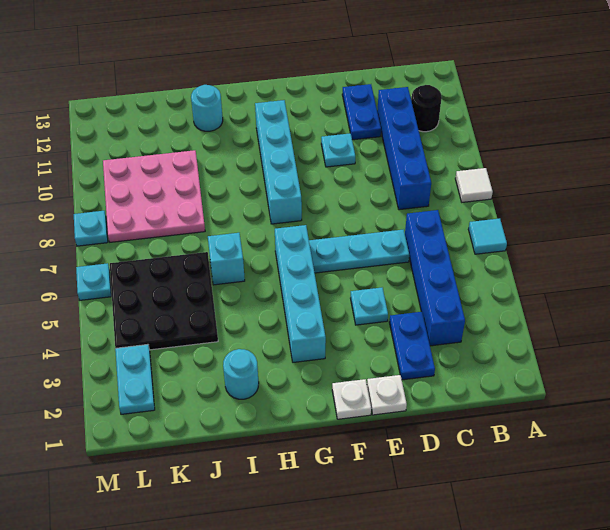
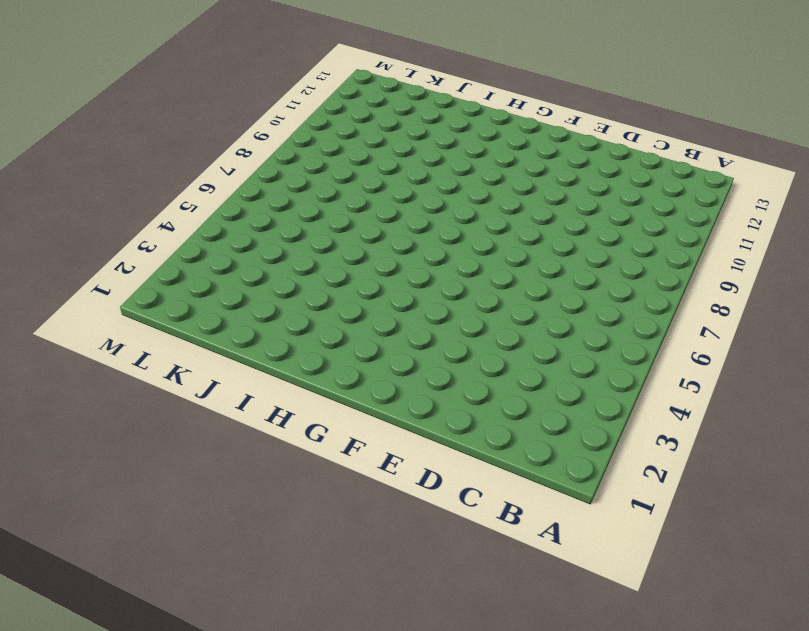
none -> cyan tile A6 level 1
none -> white tile A8 level 1
none -> black round brick B11 level 1

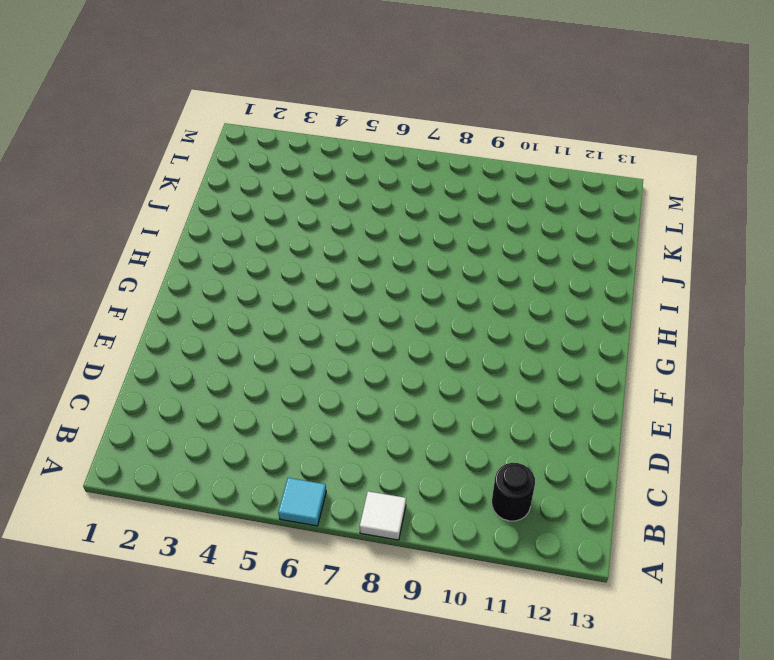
none -> blue brick C3:C6 level 1
none -> blue brick C8:C11 level 1
none -> blue plate D2:D3 level 1

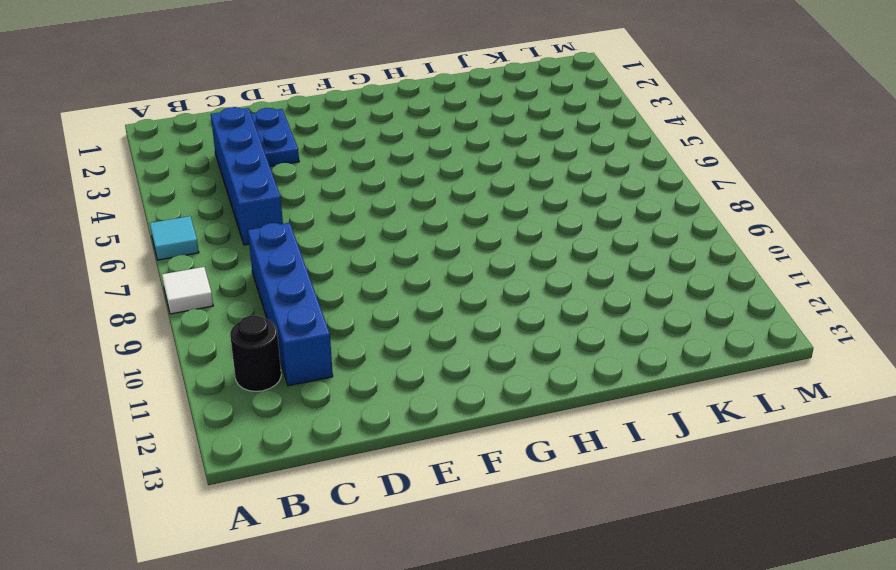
none -> cyan plate D6:F6 level 1
none -> blue plate D11:D12 level 1
none -> white plate E1 level 1

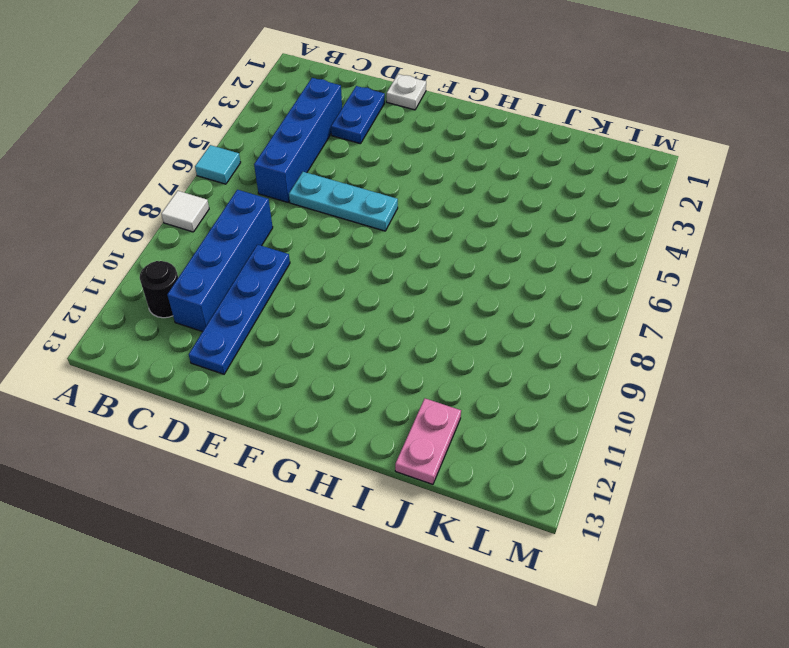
blue plate D9:D12 level 1 -> blue plate D11:D12 level 1
pink plate J12:J13 level 1 -> none
none -> cyan plate E4 level 1
none -> cyan plate E10 level 1
none -> white plate F1 level 1

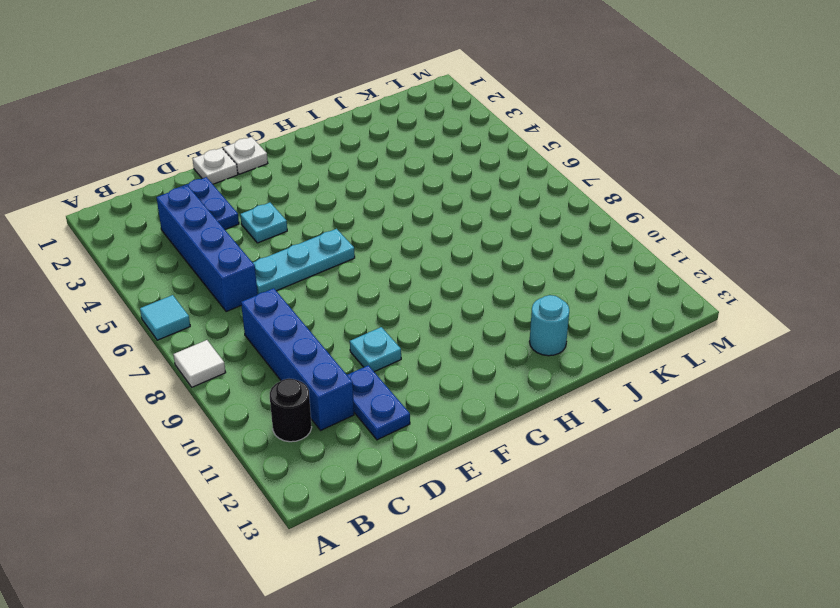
none -> cyan brick G3:G6 level 1
none -> cyan brick G8:G11 level 1
none -> cyan round brick I2 level 1

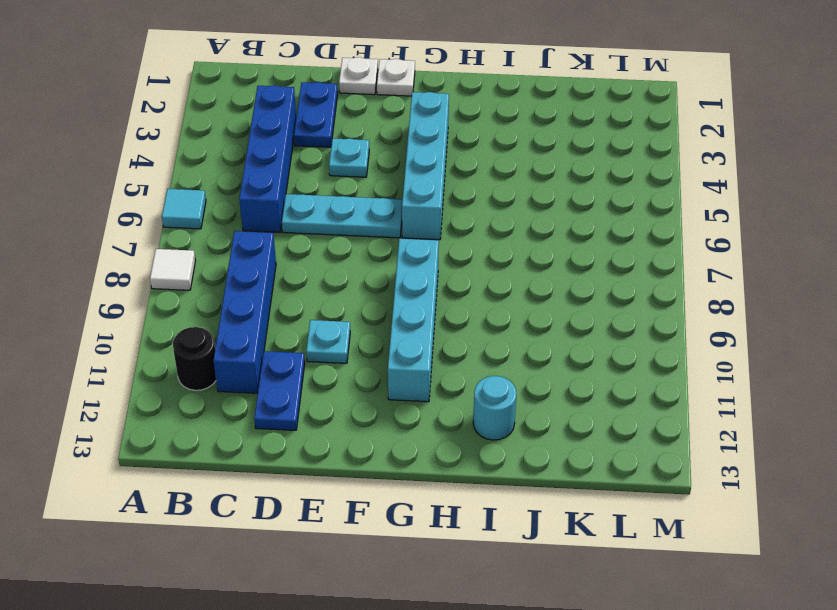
none -> cyan round brick I2 level 1
none -> cyan brick I6 level 1
none -> black plate J4:L6 level 1

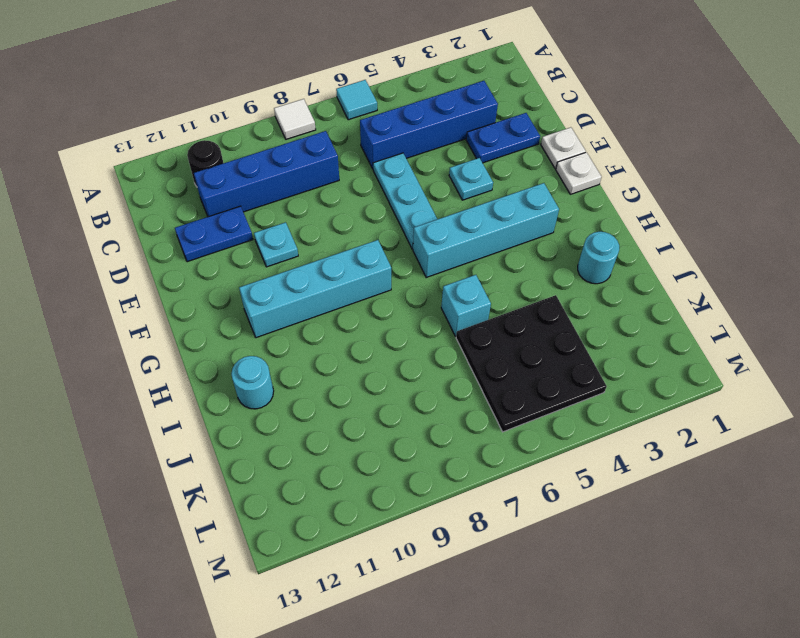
none -> pink plate J8:L10 level 1
none -> cyan plate L2:L3 level 1
none -> cyan plate M6 level 1

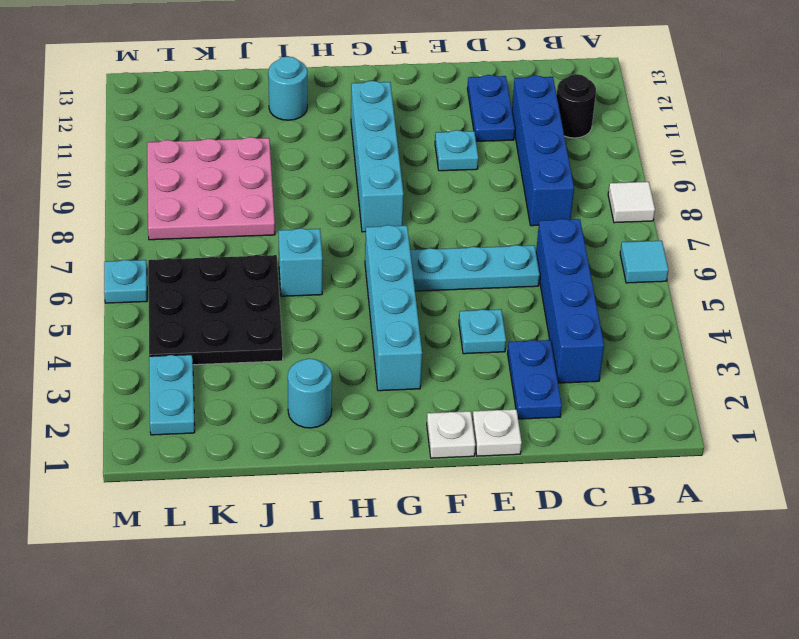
none -> cyan plate M8 level 1

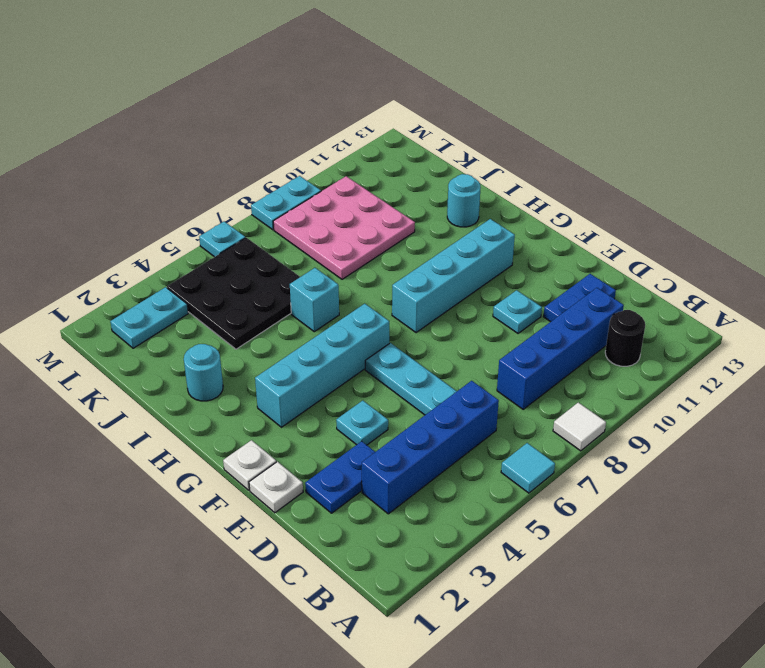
cyan plate M8:M9 level 1 -> cyan plate M8 level 1

